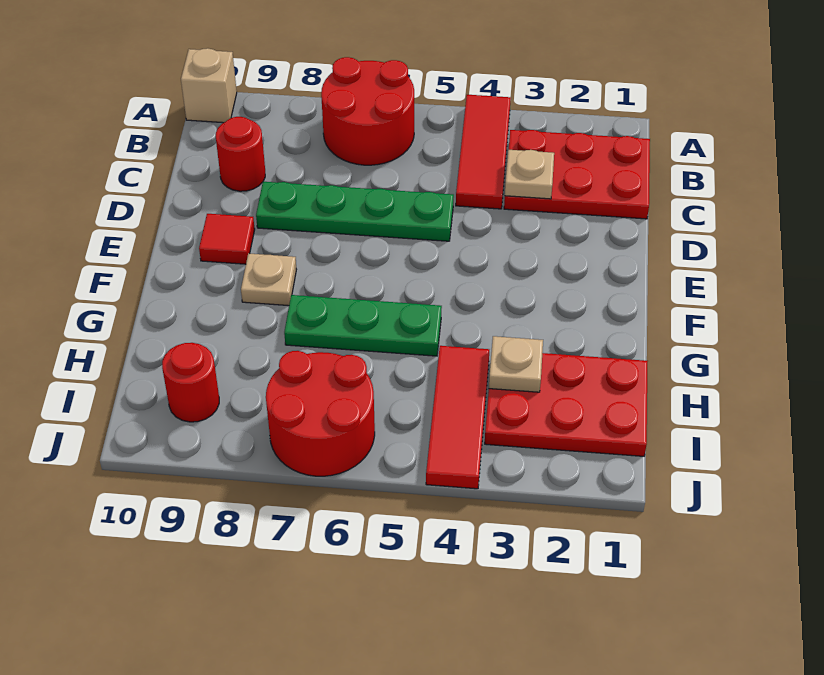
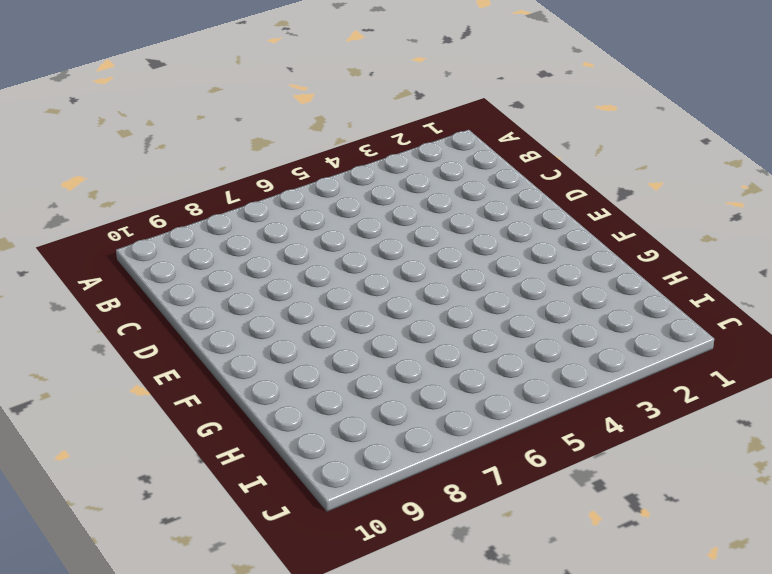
none -> red tile A4:C4 level 1
none -> red round brick A6:B7 level 1
none -> tan brick A10 level 1

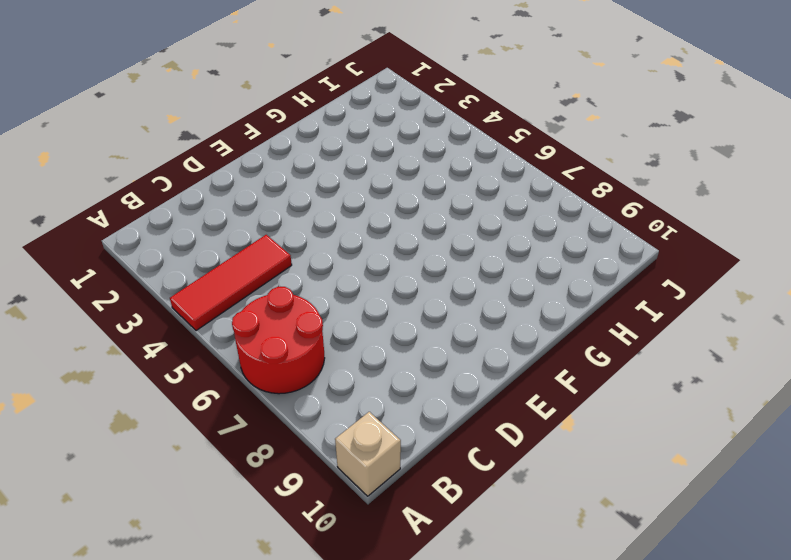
none -> red plate B1:C3 level 1
none -> red round brick C9 level 1
none -> green plate D5:D8 level 1

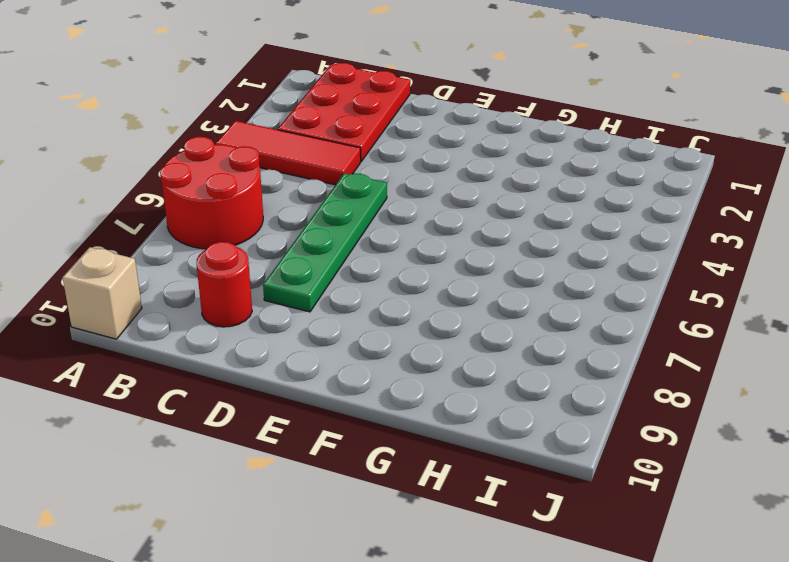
none -> red tile E9 level 1
none -> tan plate F8 level 1
none -> green plate G5:G7 level 1

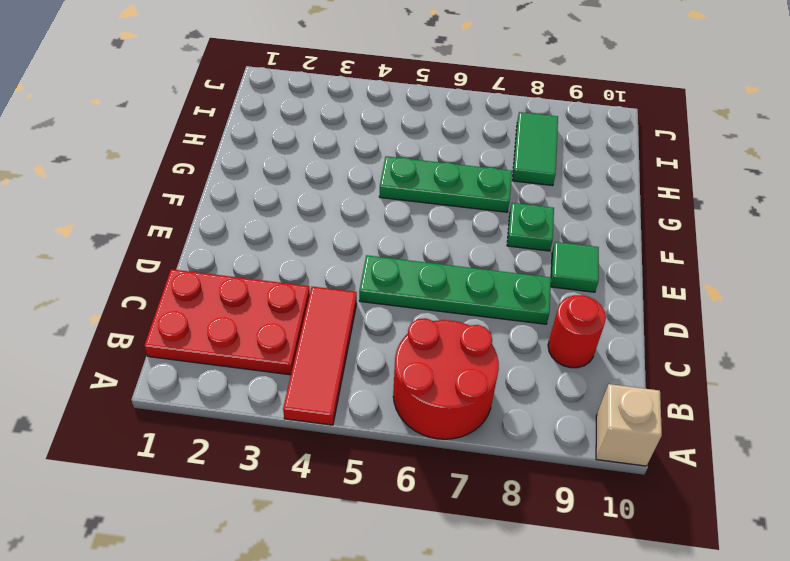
green tile E9 level 1 -> red tile E9 level 1
green plate F8 level 1 -> tan plate F8 level 1
green tile H8:I8 level 1 -> none
none -> red plate H1:I3 level 1
none -> red tile H4:J4 level 1
none -> red round brick I6:J7 level 1

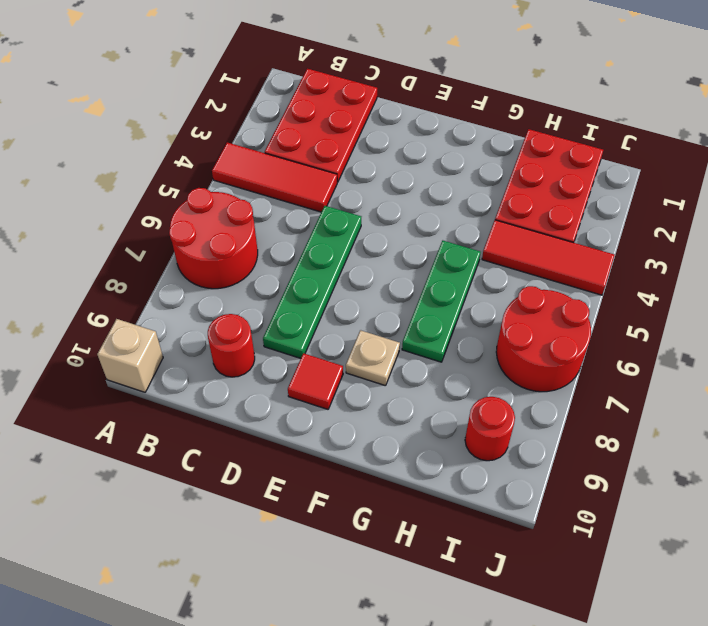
none -> tan plate C3 level 2
none -> tan plate H3 level 2

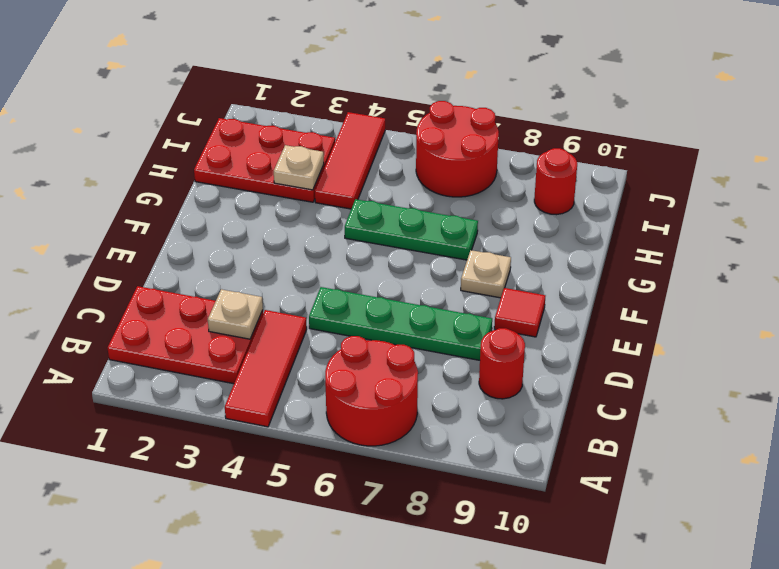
none -> tan brick A10 level 1

